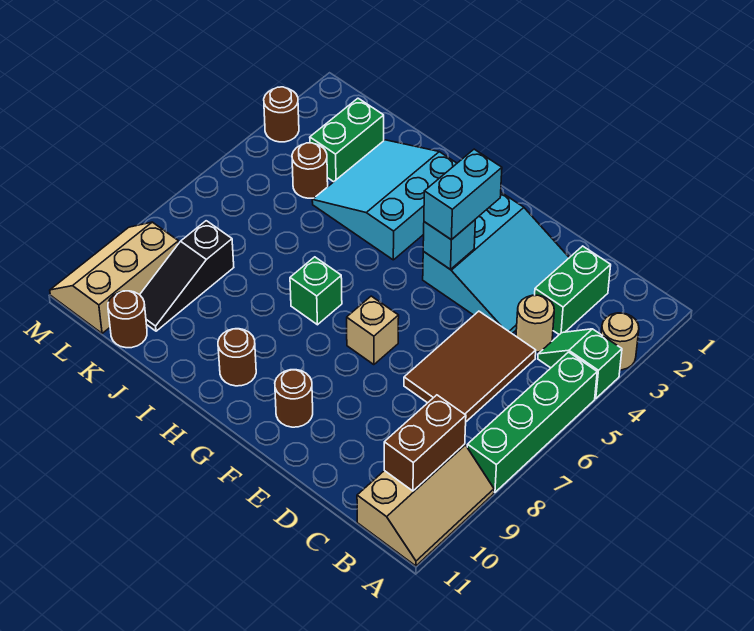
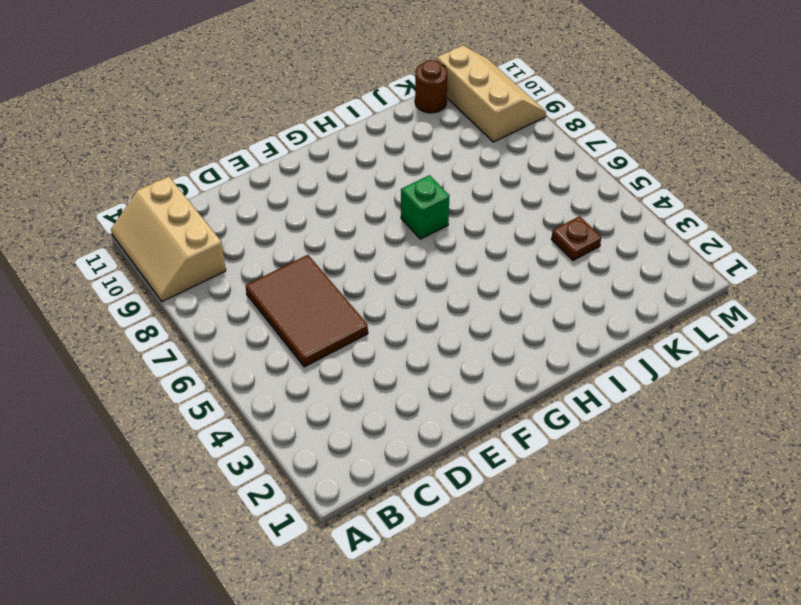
brown plate K4 level 1 -> brown round brick K4 level 1
none -> tan round brick A3 level 1
none -> green slope A4:B4 level 1 top A
none -> green brick A5:A8 level 1

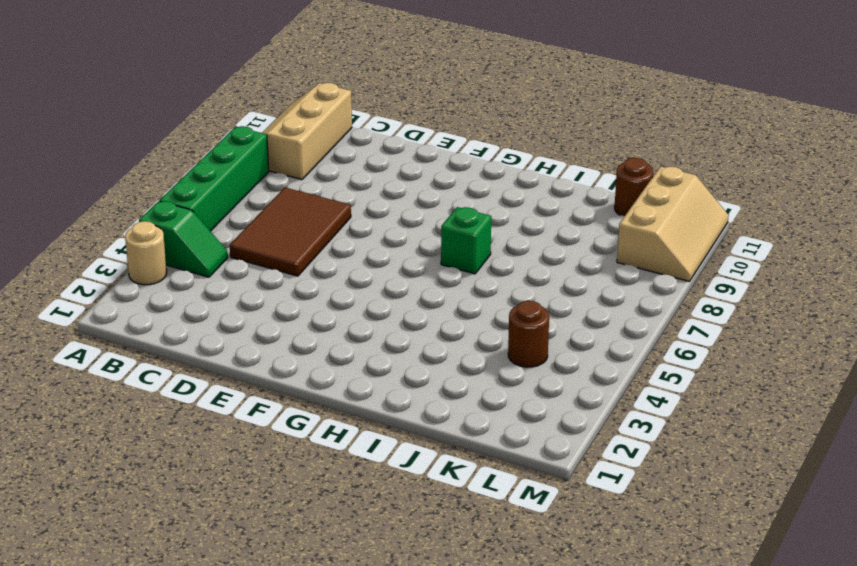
none -> green brick C2:C3 level 1
none -> tan round brick C4 level 1
none -> cyan slope D2:F4 level 1 top F

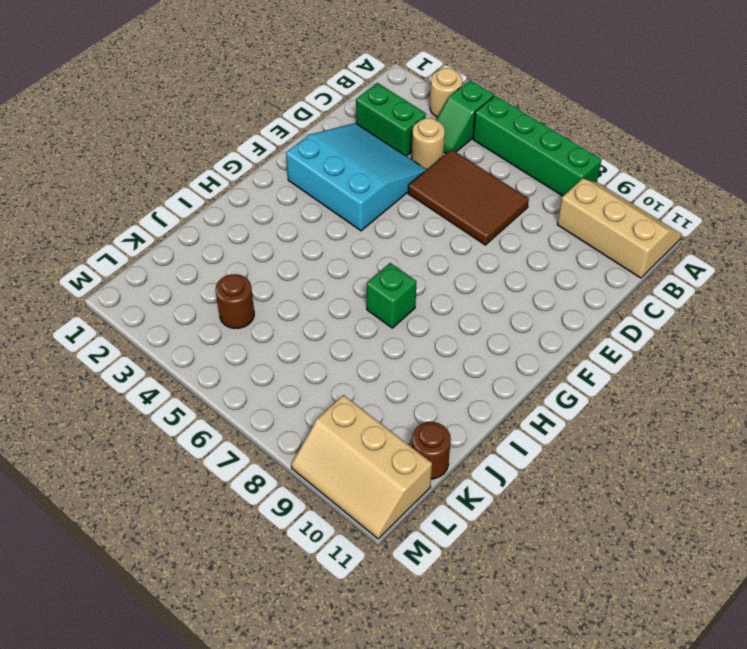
none -> tan brick F7 level 1
none -> brown round brick F10 level 1
none -> cyan slope H2:J4 level 1 top H

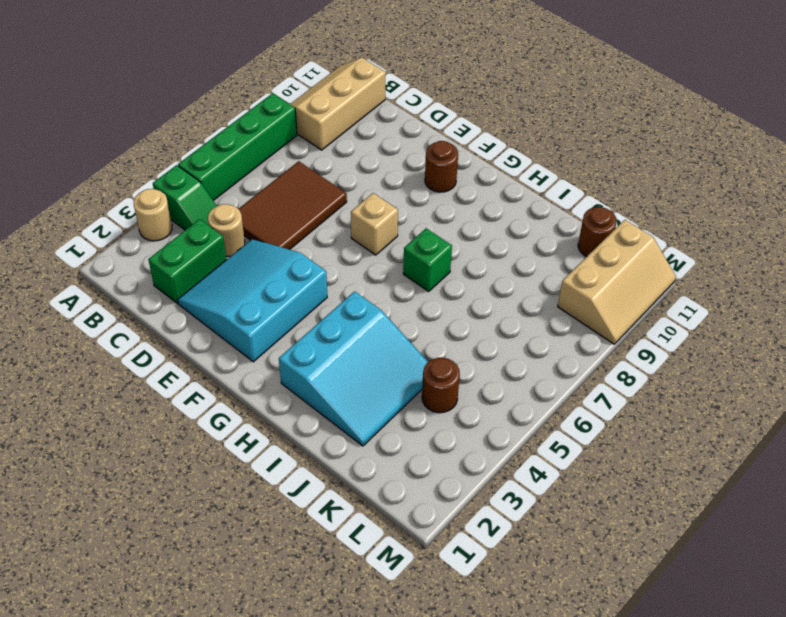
none -> brown round brick H10 level 1
none -> green brick K2:K3 level 1
none -> black slope K8:K10 level 1 top 8

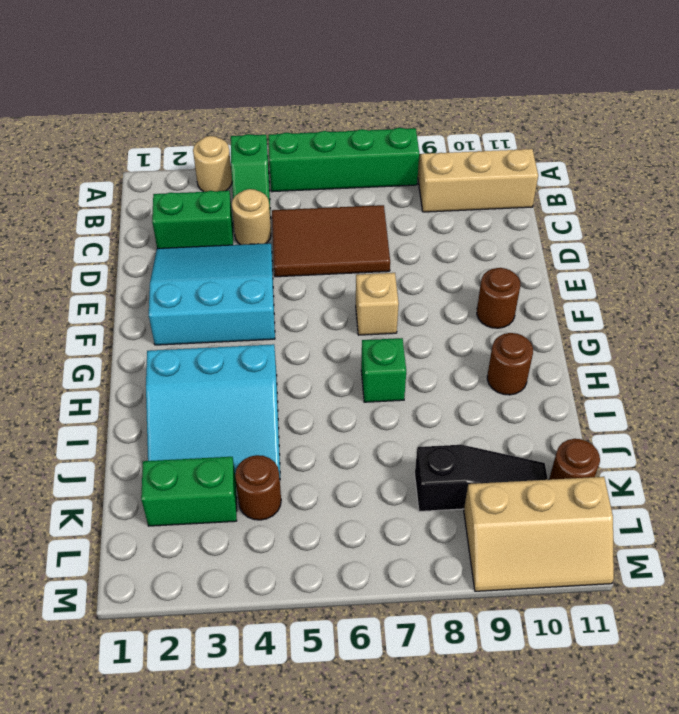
none -> brown round brick M3 level 1
none -> brown brick B9:B10 level 2
none -> cyan brick F4 level 2

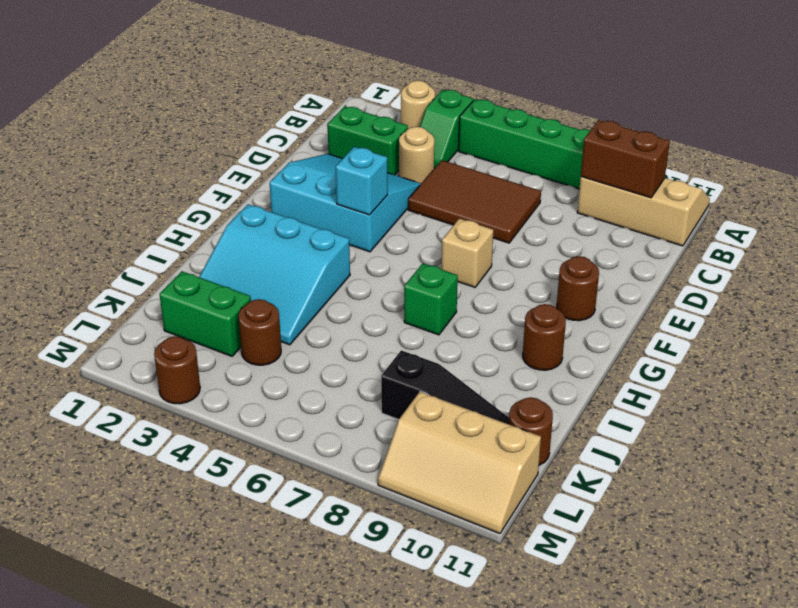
none -> cyan brick F3:F4 level 3

